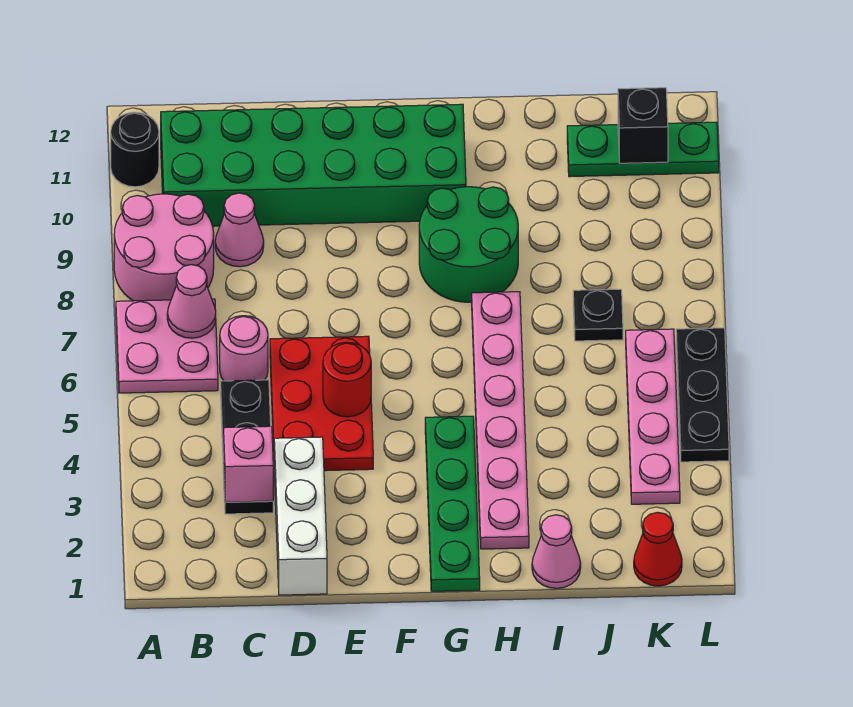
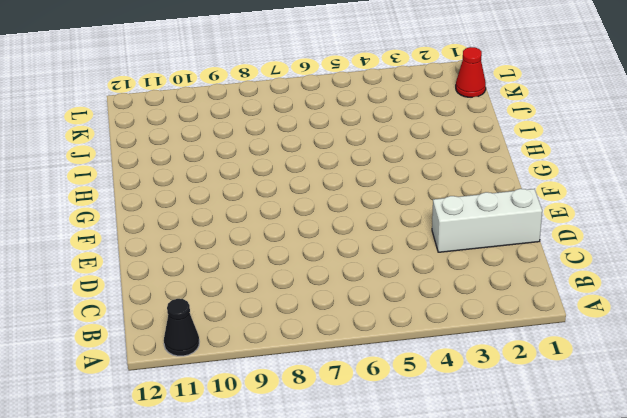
black cone A11 level 1 -> black round brick A11 level 1
none -> pink plate A6:B7 level 1
none -> pink round brick A8:B9 level 1
none -> green brick B10:G11 level 1

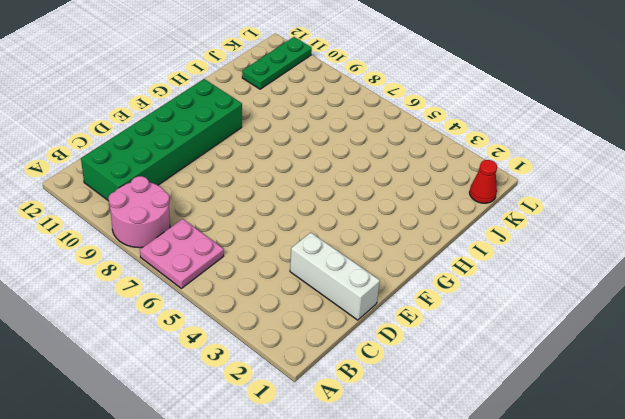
none -> black round brick A11 level 1
none -> black plate C3:C5 level 1
none -> pink round brick C6 level 1

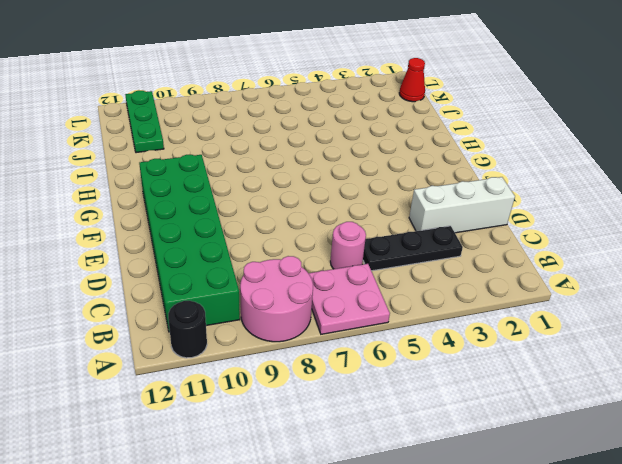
none -> pink cone C9 level 1
none -> red plate D4:E6 level 1
none -> green plate G1:G4 level 1

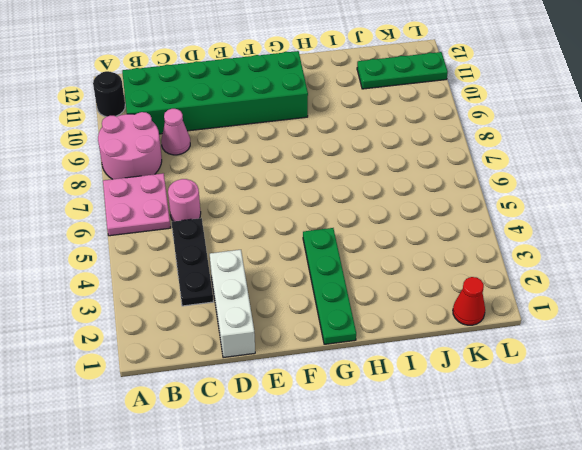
none -> red plate D4:E6 level 1
none -> green round brick G8:H9 level 1
none -> pink plate H2:H7 level 1

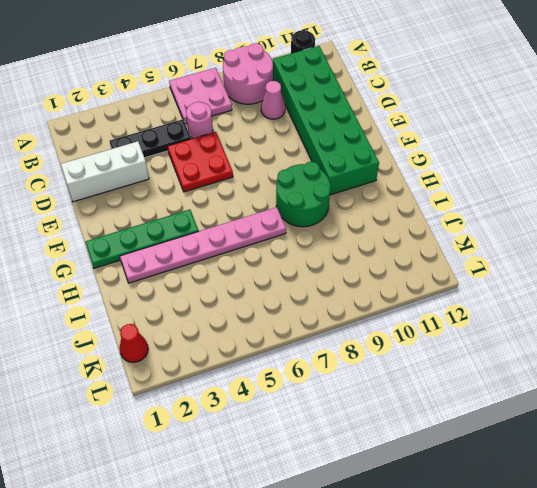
red plate D5:E6 level 1 -> red plate D4:E6 level 1
none -> pink cone I1 level 1
none -> black plate J7 level 1
none -> green plate J11:L11 level 1

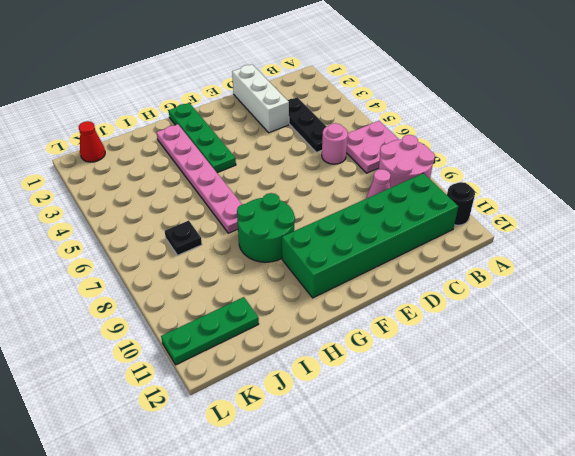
none -> red plate D4:E6 level 1
none -> pink cone I1 level 1
none -> pink plate K3:K6 level 1

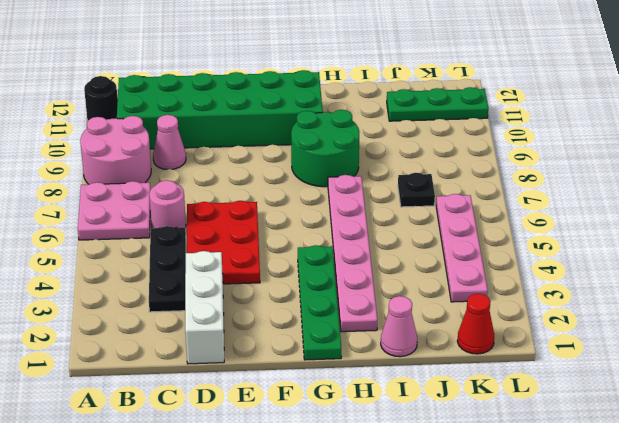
none -> black plate L4:L6 level 1
none -> pink cone B7 level 2
none -> pink brick C3 level 2

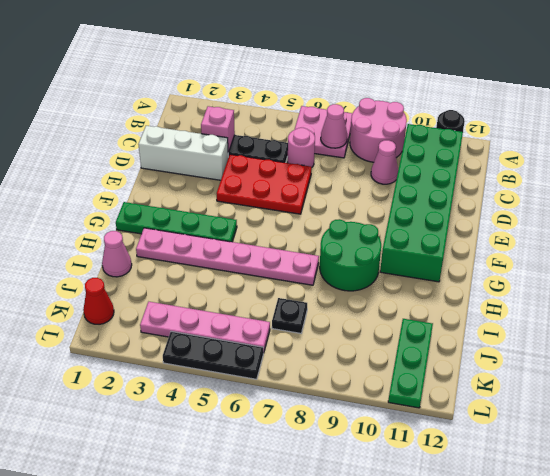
none -> red round brick E5 level 2
none -> black brick K11 level 2

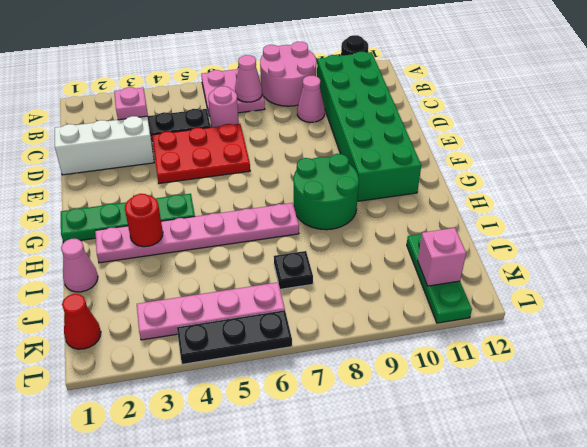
red round brick H3 level 2 -> red round brick E5 level 2
pink brick K11 level 2 -> black brick K11 level 2

